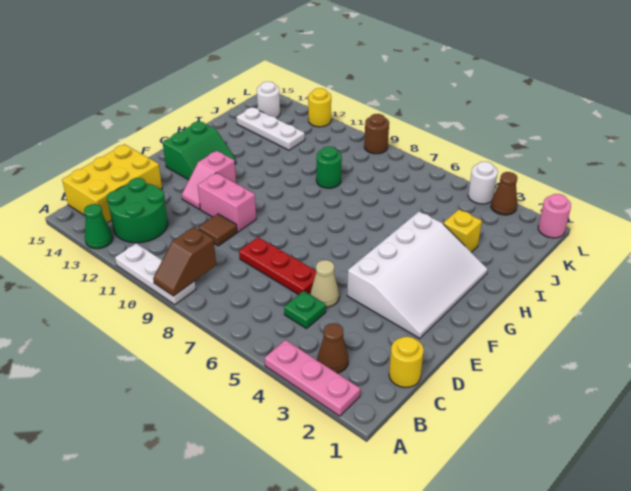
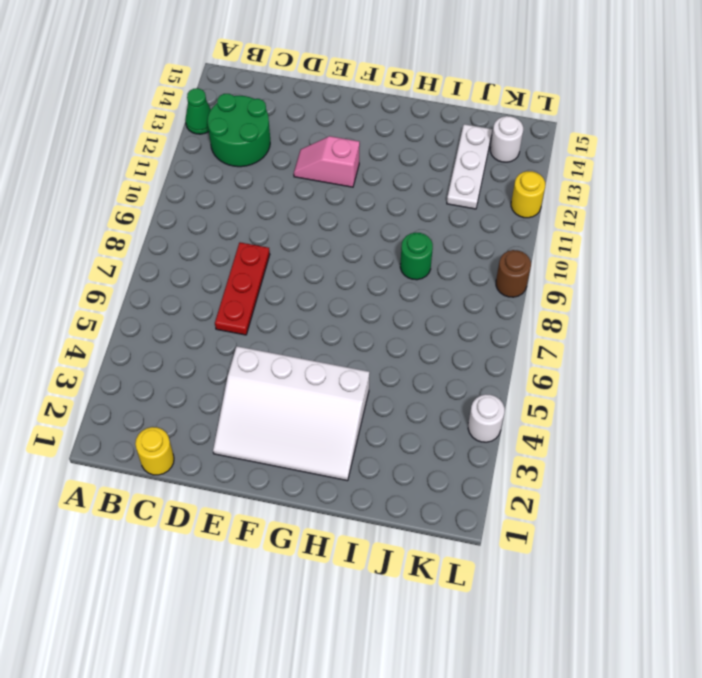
none -> pink plate A2:A4 level 1
none -> white plate A9:A11 level 1
none -> brown cone B3 level 1

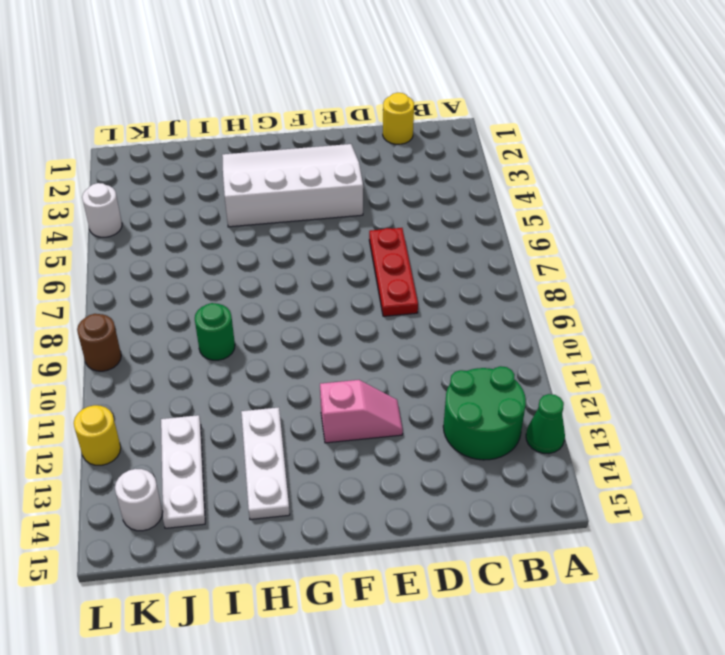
white plate H12:H14 level 1 -> white plate A9:A11 level 1
none -> pink plate A2:A4 level 1
none -> brown cone B3 level 1
none -> yellow brick B14:D15 level 1

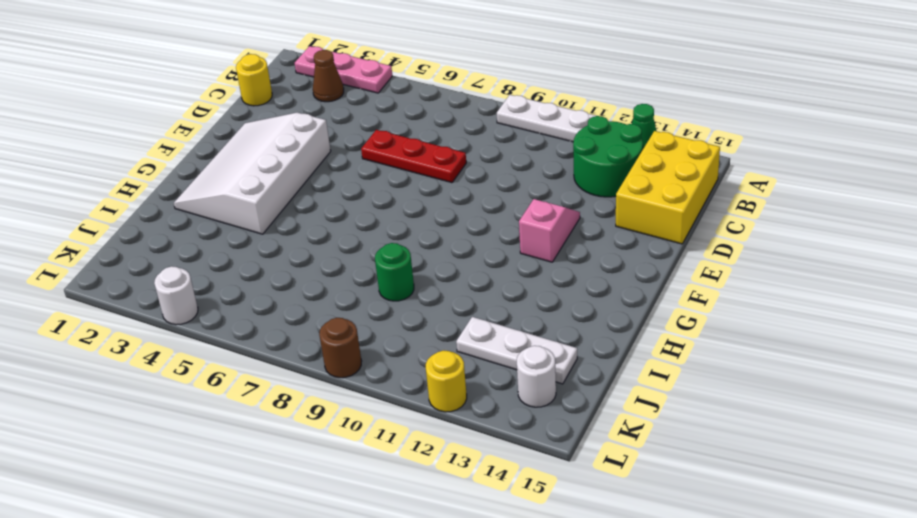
none -> green plate C5 level 1
none -> tan cone D5 level 1
none -> brown tile D10 level 1

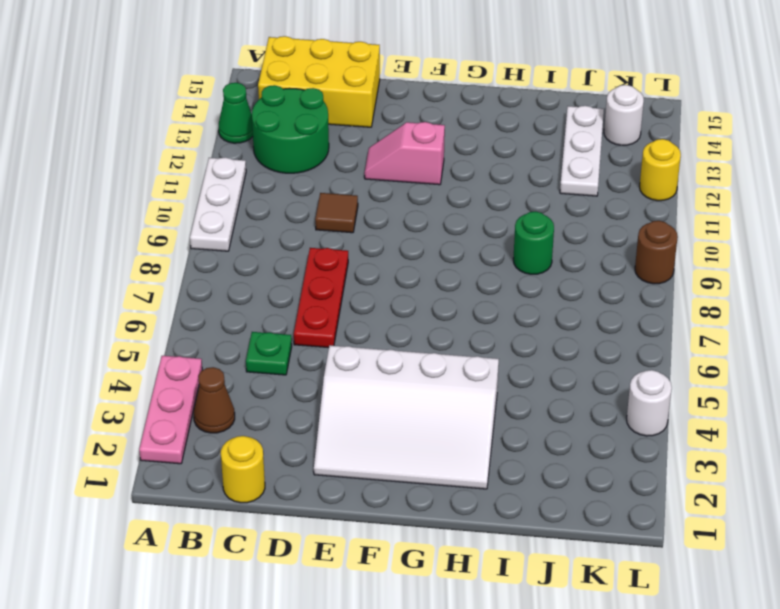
none -> tan cone D5 level 1
none -> pink brick E10:E11 level 1
none -> green slope F13:G14 level 1 top 14

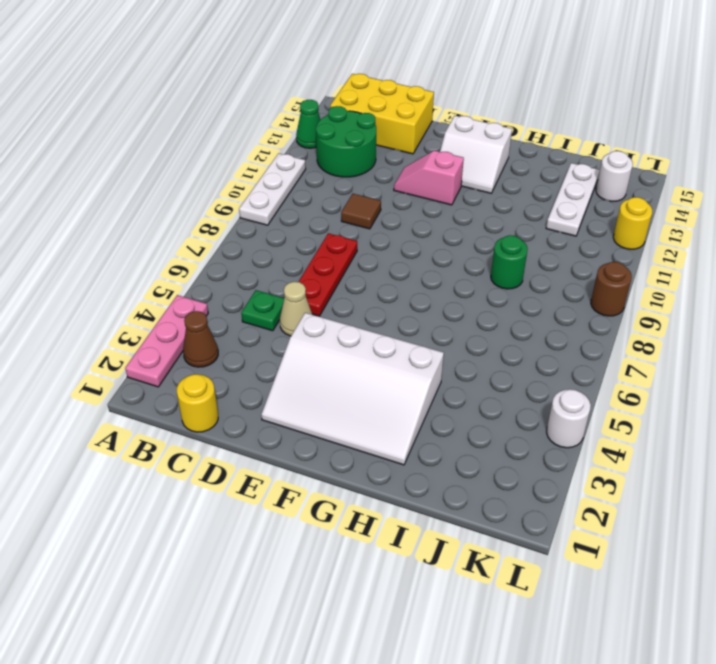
white slope F13:G14 level 1 top 14 -> green slope F13:G14 level 1 top 14
none -> pink brick E10:E11 level 1
none -> yellow brick I3 level 1
none -> pink round brick L1 level 1

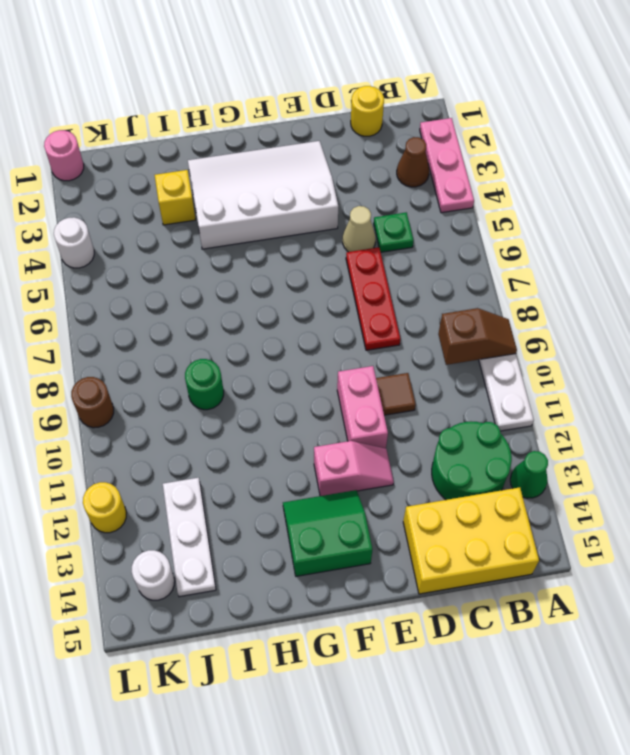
none -> brown cone L3 level 1

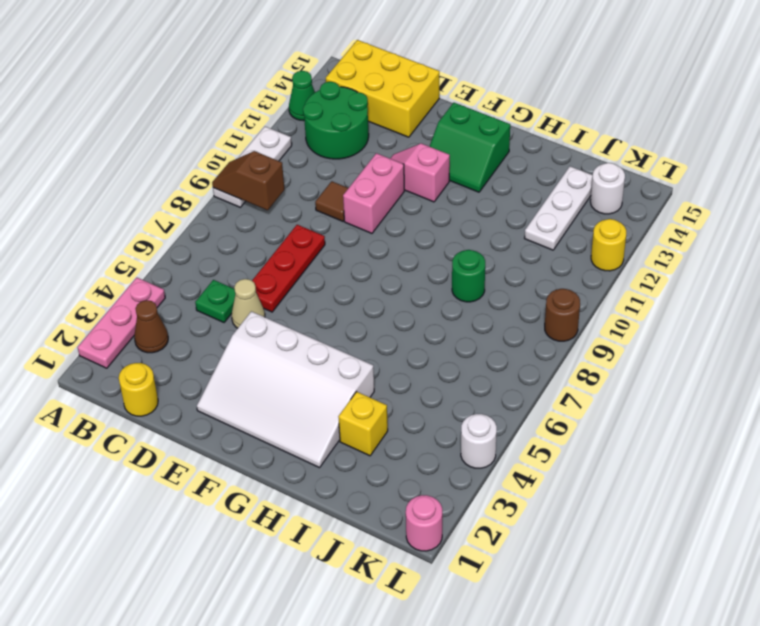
none -> brown cone L3 level 1

